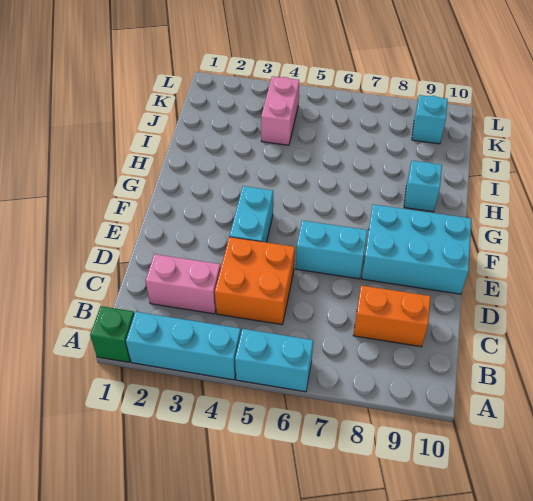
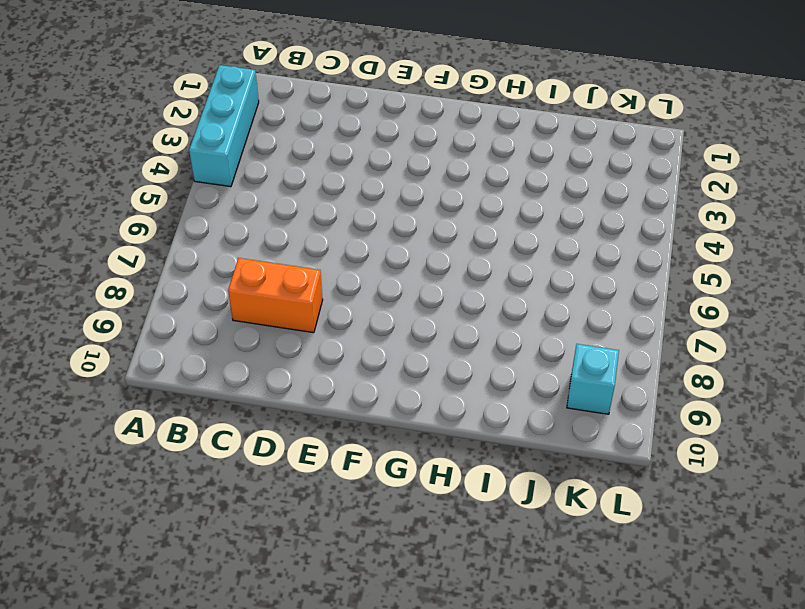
orange brick C8:D8 level 1 -> orange brick C8:C9 level 1
none -> green brick A1 level 1
none -> cyan brick A5:A6 level 1
none -> pink brick C2:C3 level 1

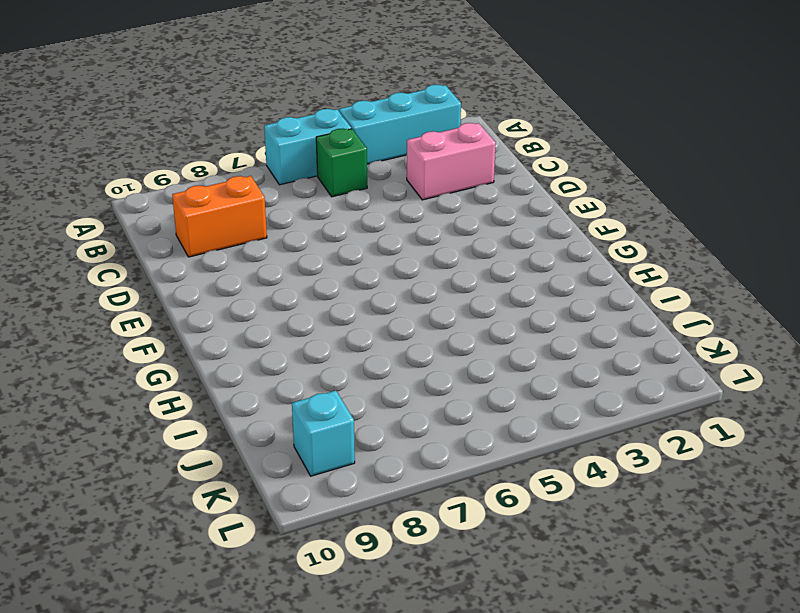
green brick B5 level 1 -> green brick A1 level 1
none -> orange brick C4:D5 level 1
none -> cyan brick E4:F4 level 1
none -> cyan brick E6:E7 level 1

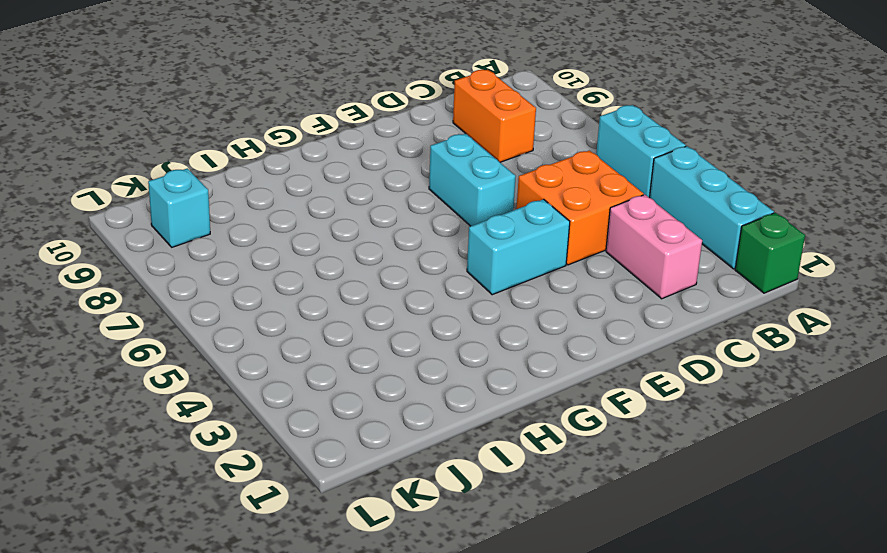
none -> cyan brick E8:F10 level 1
none -> cyan brick H9 level 1
none -> pink brick J4:K4 level 1

